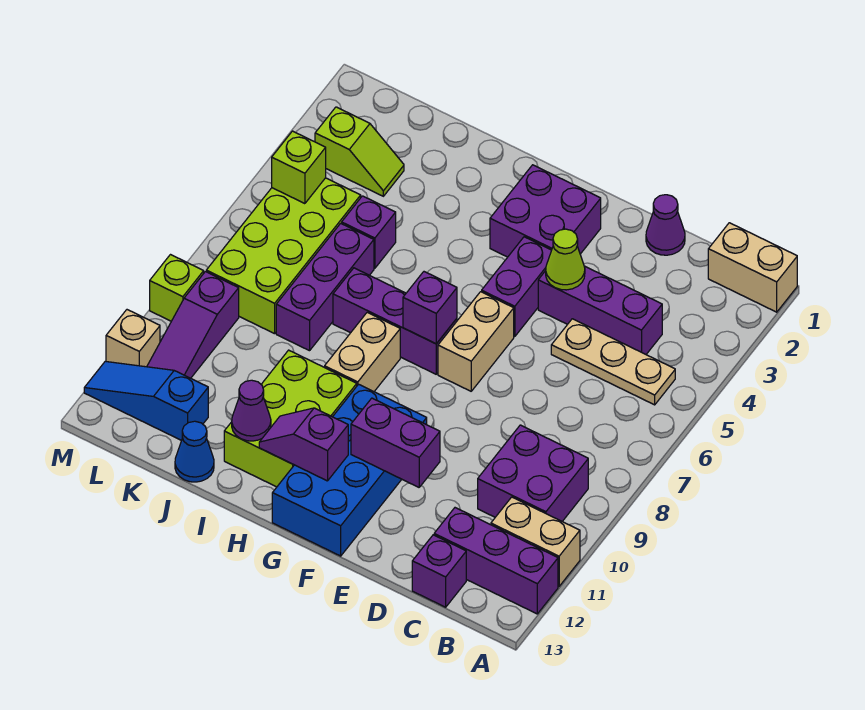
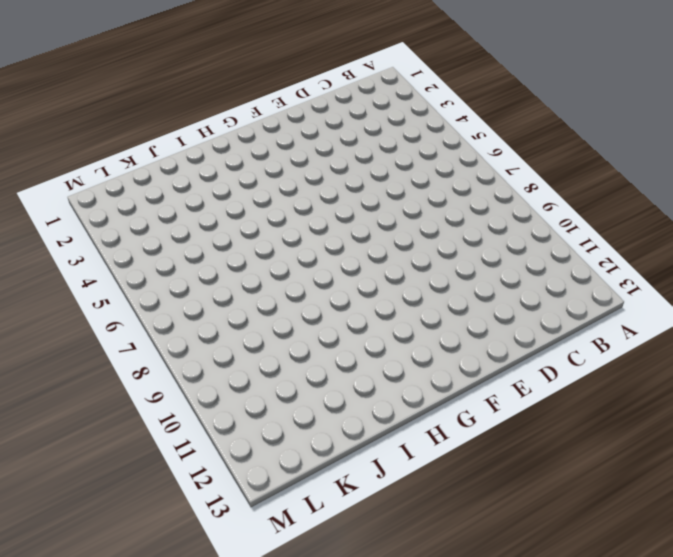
none -> tan brick A1:B1 level 1
none -> tan brick A11:B11 level 1
none -> purple brick A12:C12 level 1
none -> tan plate B5:D5 level 1

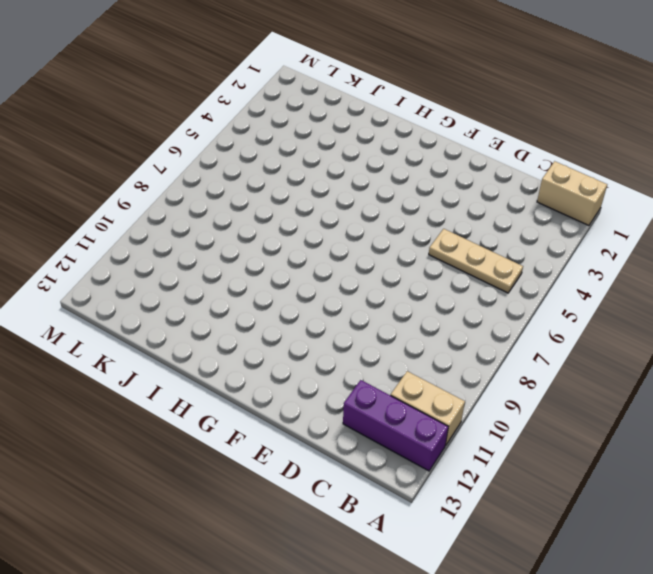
none -> purple brick B9:C10 level 1
none -> purple brick C4:E4 level 1
none -> purple brick C13 level 1
none -> purple cone D1 level 1

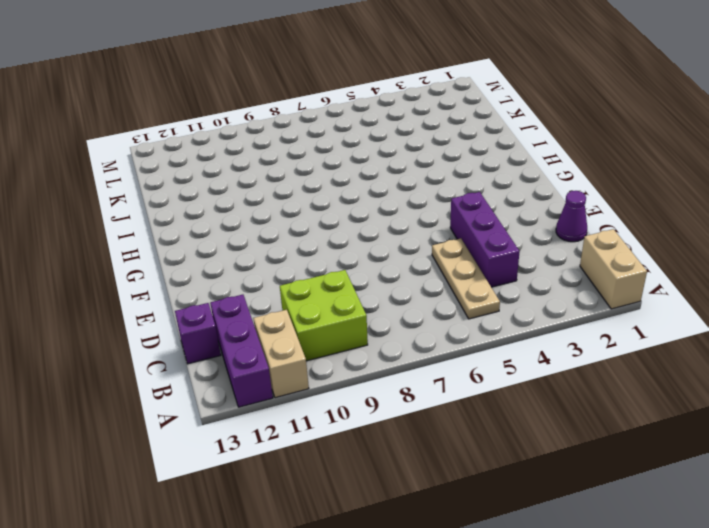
lime brick B9:C10 level 1 -> purple brick B9:C10 level 1
none -> purple brick F2:G3 level 1
none -> purple brick F4:F5 level 1
none -> tan brick F6:F7 level 1
none -> blue brick F10:G13 level 1

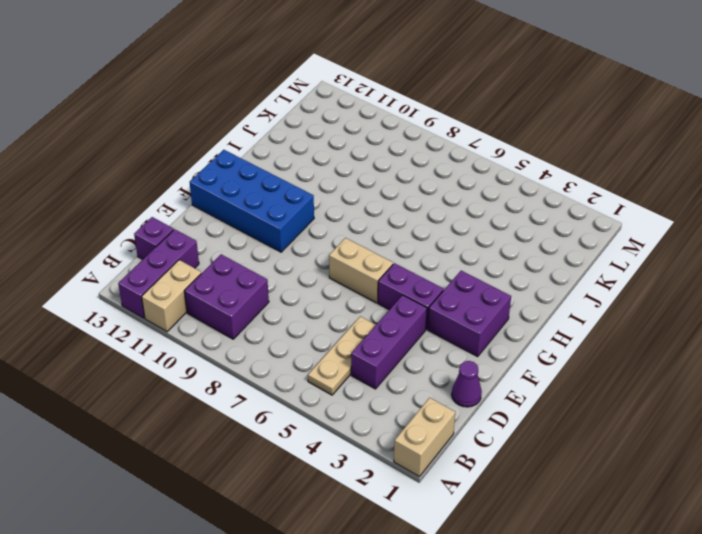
none -> purple brick G7:I7 level 1
none -> tan brick H8:H9 level 1
none -> lime brick H10:I12 level 1
none -> purple brick J5 level 1

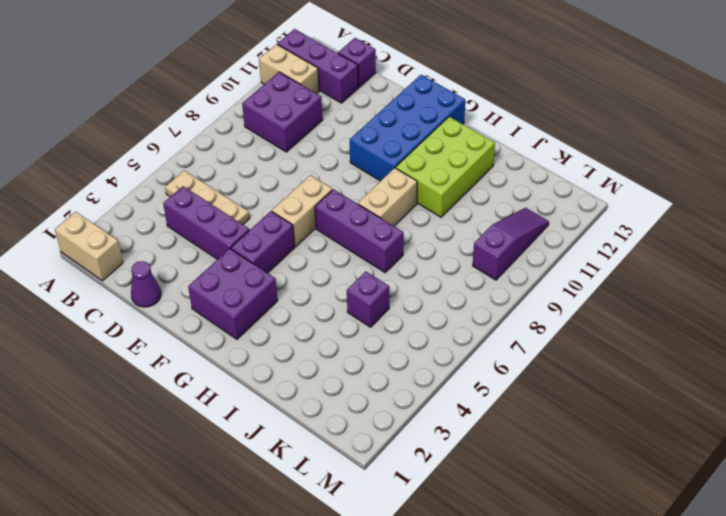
none -> purple brick J6:J8 level 1
none -> blue cone J13 level 1
none -> lime slope K3:L3 level 1 top L
none -> lime brick K5:L8 level 1

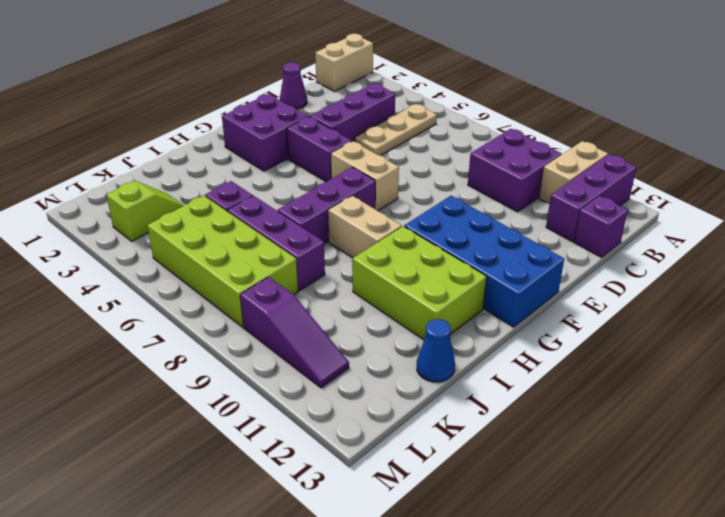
none -> blue slope K12:M12 level 1 top K
none -> lime brick M9 level 1
none -> tan brick M11 level 1
none -> lime cone E4 level 2

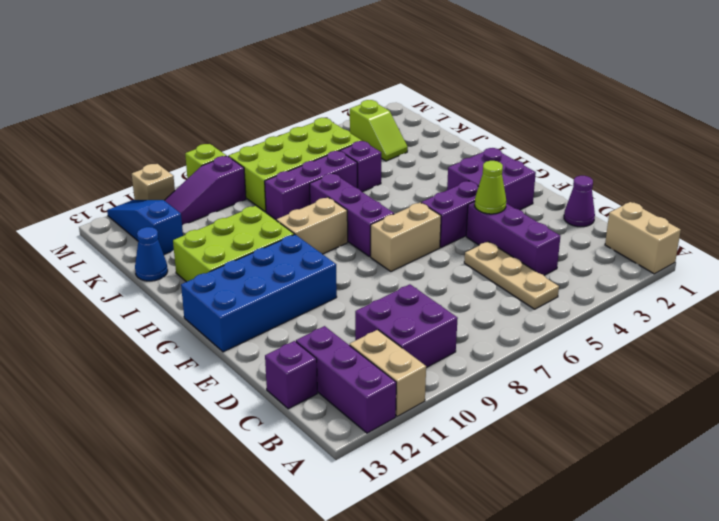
none -> purple brick E11:F11 level 2
none -> purple brick G7 level 2
none -> purple slope G12:H12 level 2 top G
none -> purple cone I12 level 2

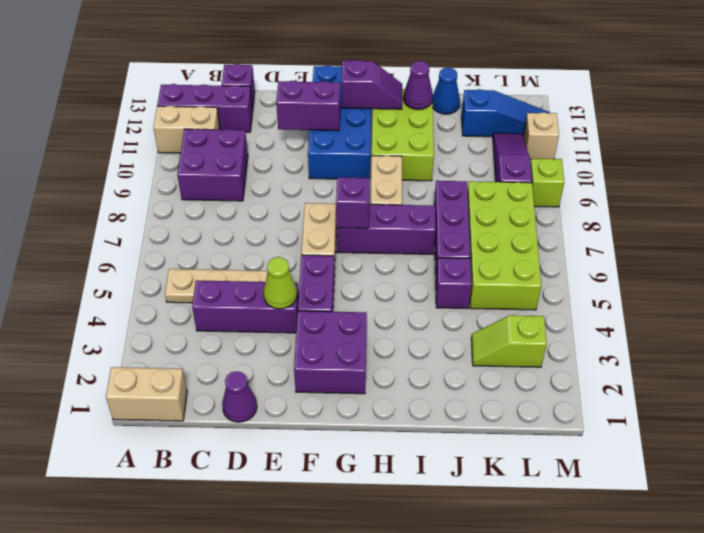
none -> lime brick L5 level 2

